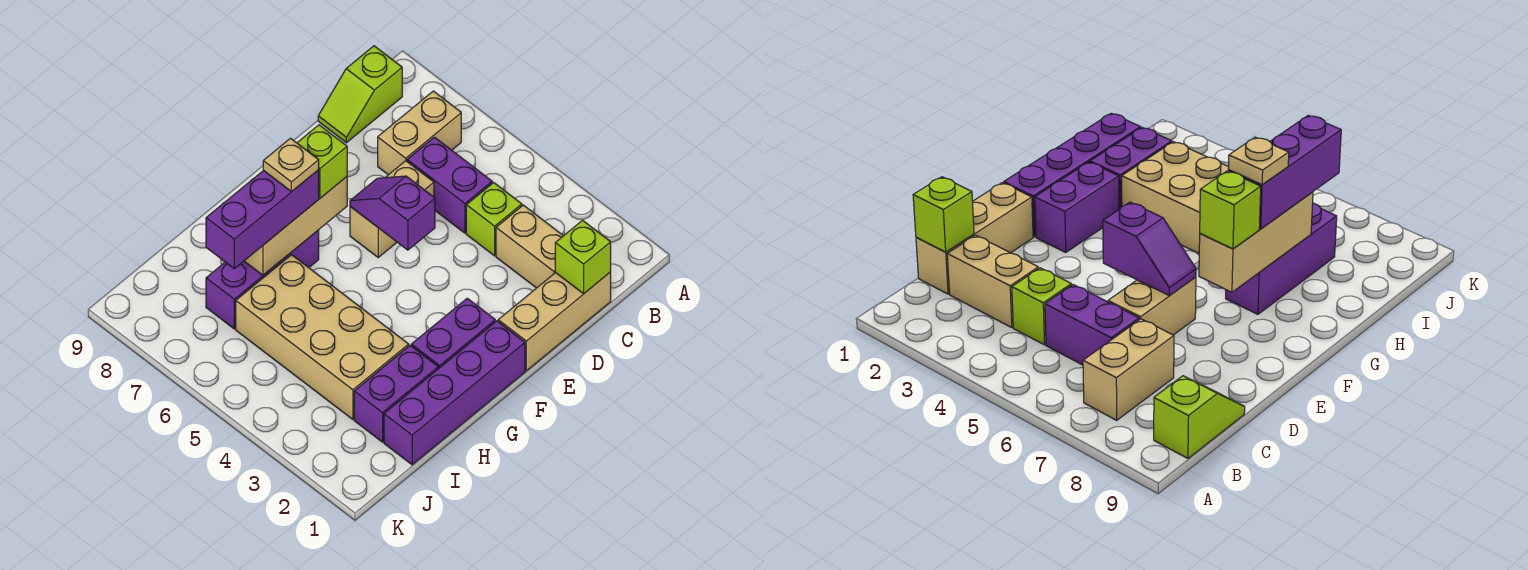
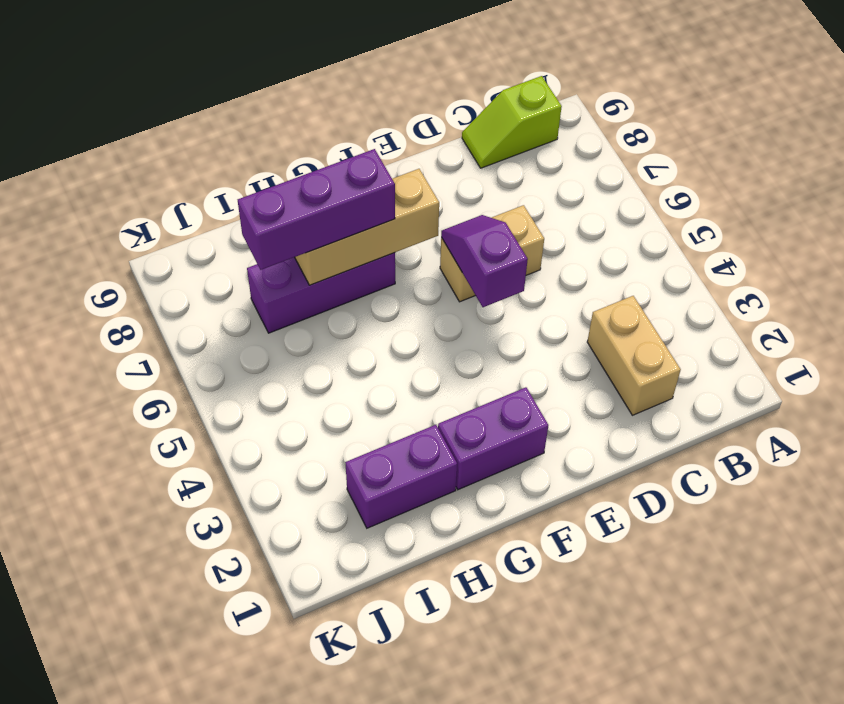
none -> tan brick B7:C7 level 1
none -> tan brick C1:E1 level 1
none -> lime brick C4 level 1

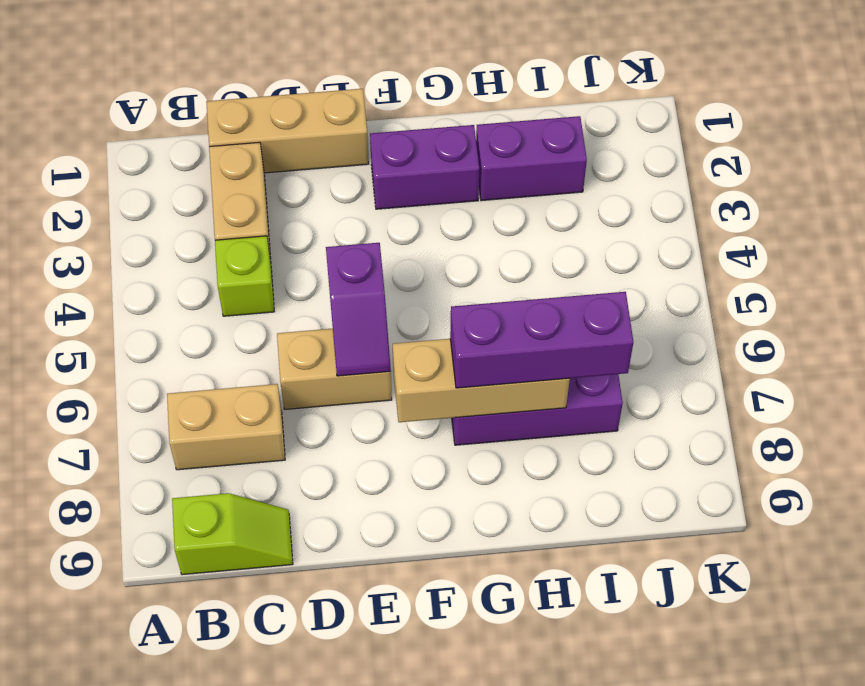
none -> purple brick C5:C6 level 1
none -> purple brick F1:I1 level 1
none -> tan brick H3:I6 level 1

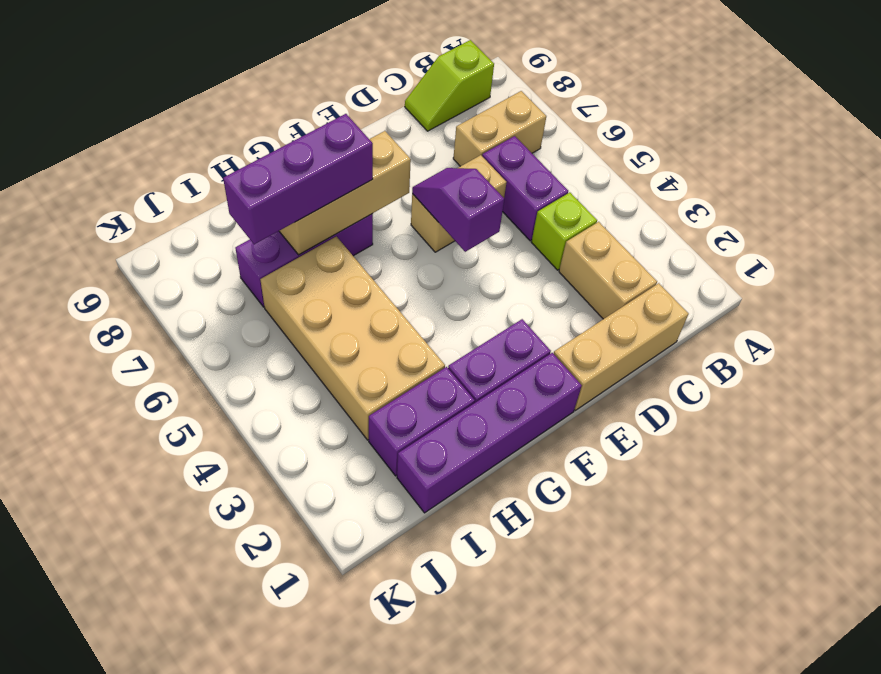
none -> lime brick C1 level 2
none -> lime brick F7 level 3
none -> tan plate G7 level 4

